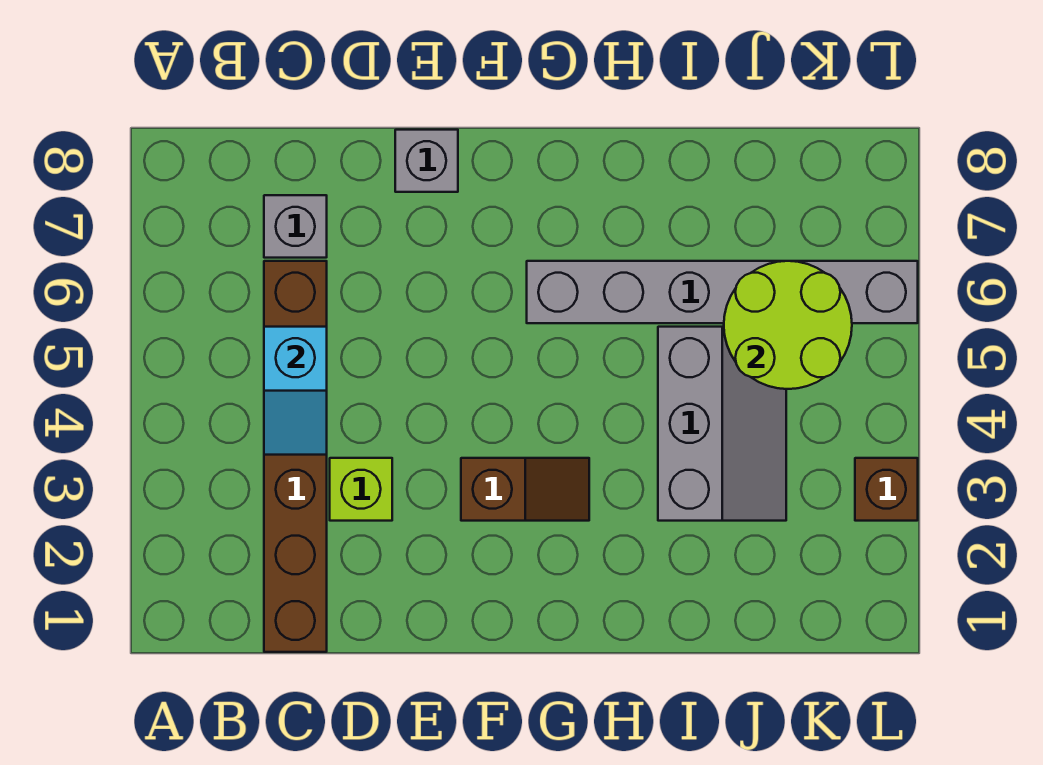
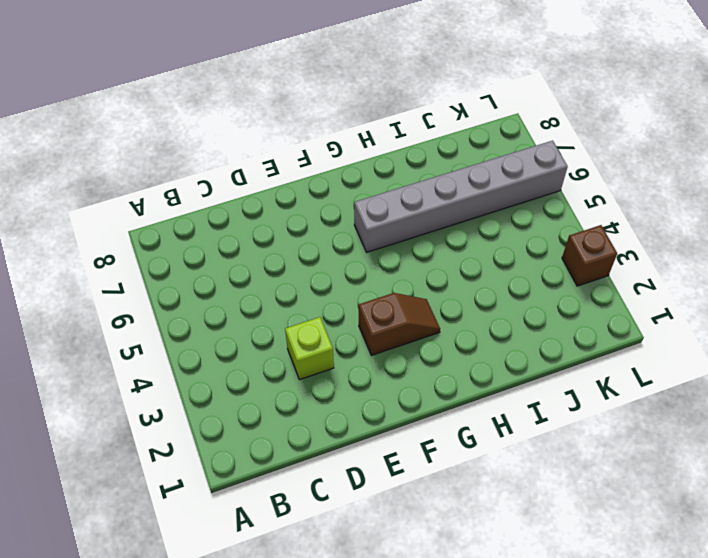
none -> brown brick C1:C6 level 1
none -> grey brick C7 level 1

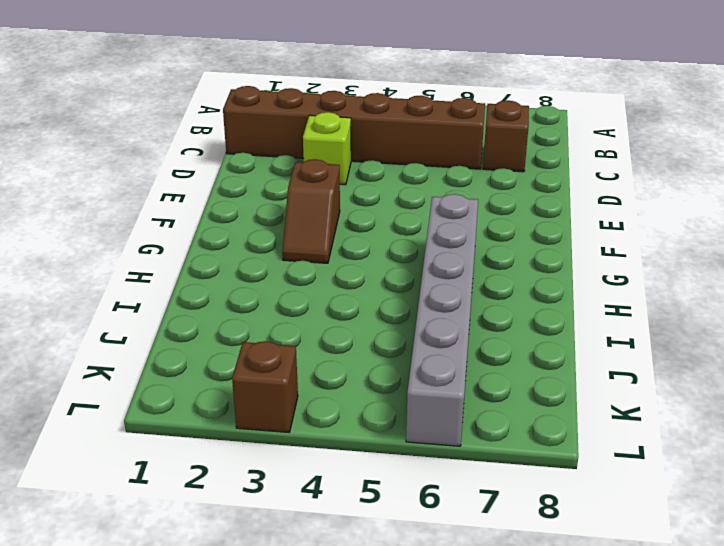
brown brick C7 level 1 -> grey brick C7 level 1
none -> grey brick E8 level 1
none -> grey slope I3:J5 level 1 top I

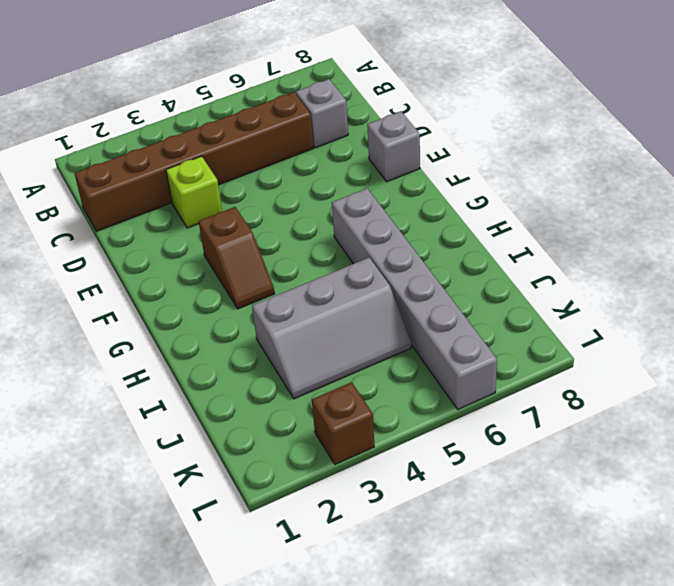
none -> cyan slope C4:C5 level 2 top 5
none -> lime round brick J5:K6 level 2

